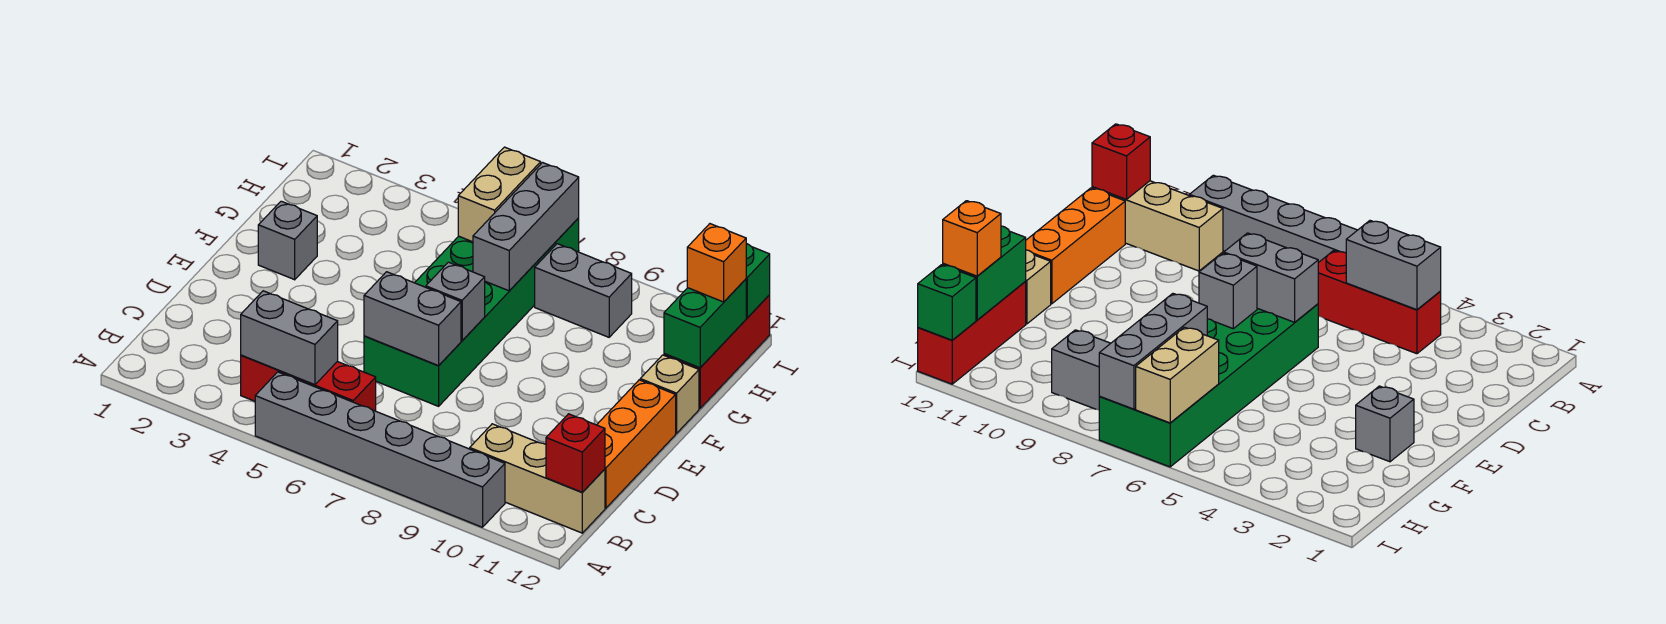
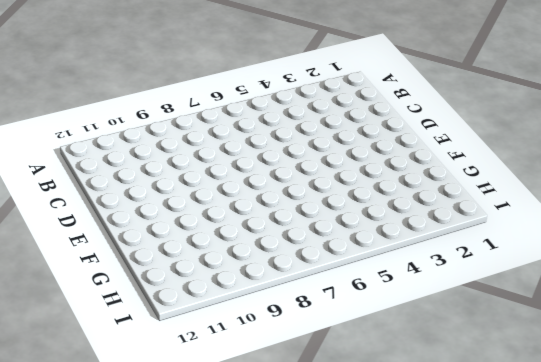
none -> grey brick A5:A10 level 1
none -> red brick B4:B6 level 1
none -> tan brick B10:B12 level 1

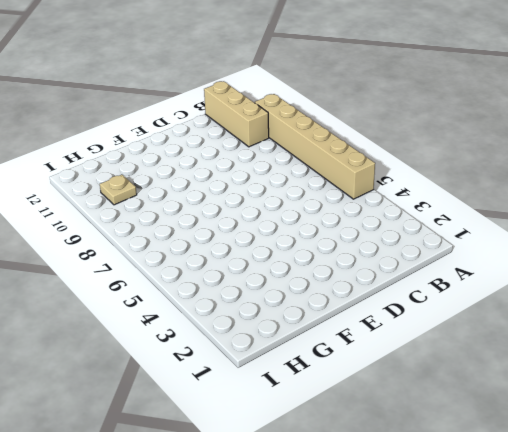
tan brick A5:A10 level 1 -> grey brick A5:A10 level 1
tan plate H10 level 1 -> none
none -> red brick B4:B6 level 1
none -> orange brick C12:E12 level 1
none -> green brick D6:I7 level 1

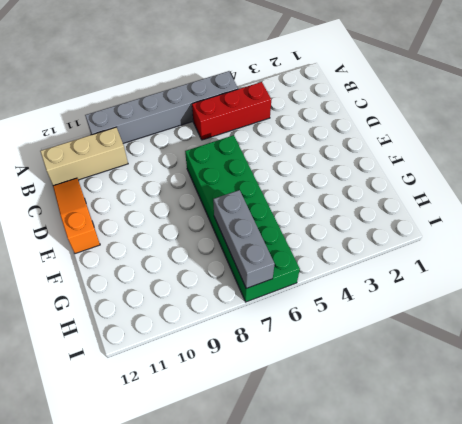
orange slope C12:E12 level 1 top E -> orange brick C12:E12 level 1
none -> grey brick F2 level 1
none -> tan brick F12 level 1
none -> red brick G12:I12 level 1

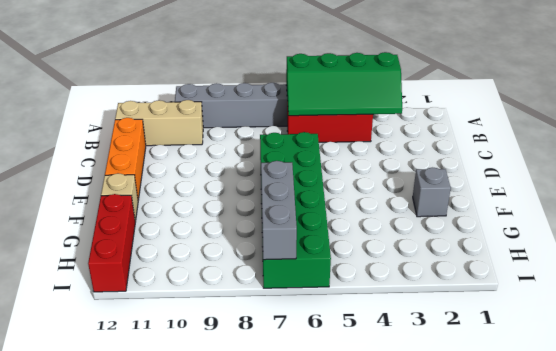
green slope A3:B6 level 2 top A -> grey brick B4:B5 level 2
none -> grey brick H8:H9 level 1
none -> red brick B12 level 2
none -> grey brick D6:D7 level 2

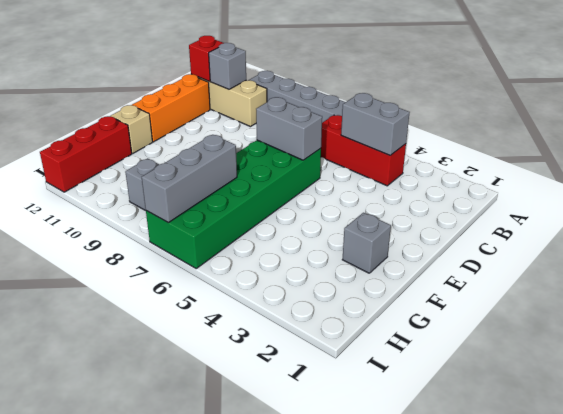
grey brick B11 level 2 -> grey brick E7 level 2
none -> green brick G12:H12 level 2
none -> tan brick H6:I6 level 2
none -> green brick I12 level 2

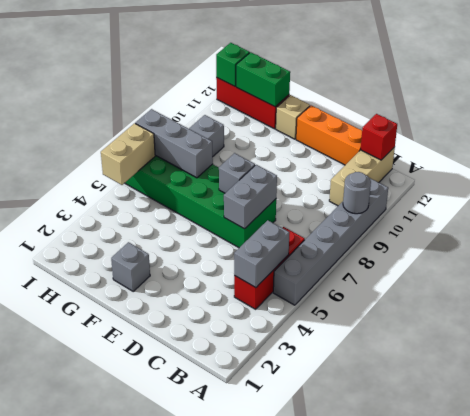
grey round brick A9 level 2 -> none
tan brick I5:I6 level 2 -> tan brick H6:I6 level 2
none -> orange brick H12 level 3

